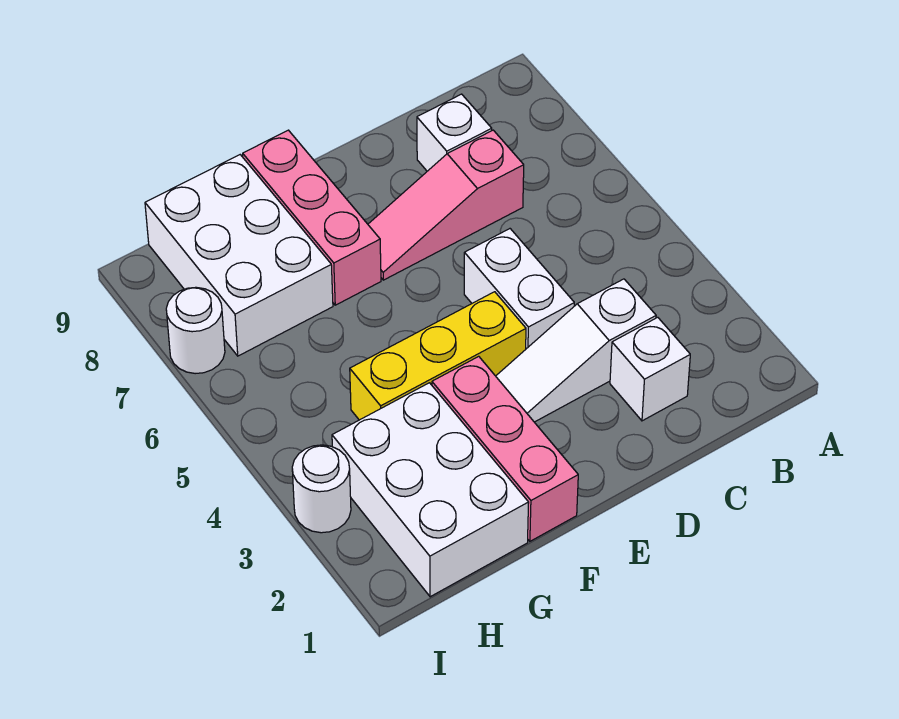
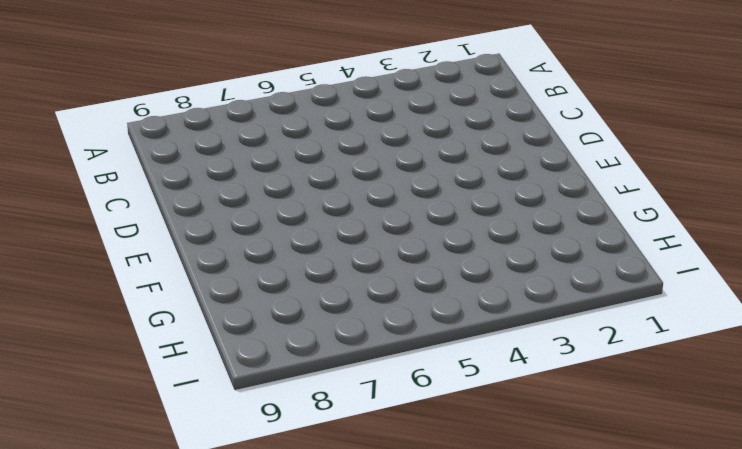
none -> white brick C2 level 1
none -> white slope C3:E3 level 1 top C
none -> pink slope C7:E7 level 1 top C

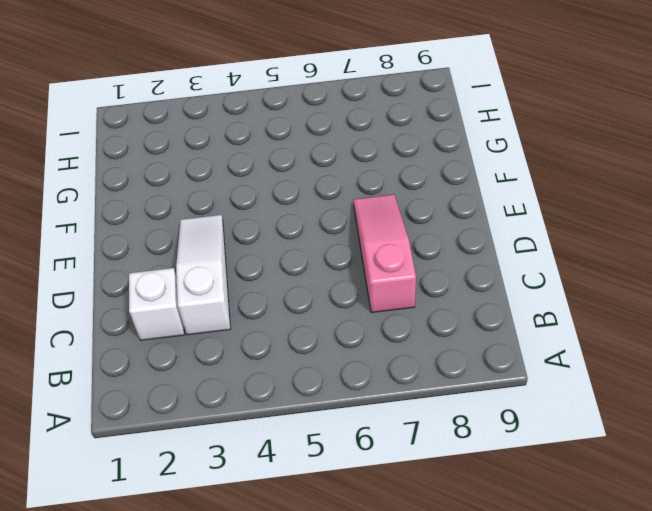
none -> white brick C8 level 1
none -> white brick D4:D5 level 1
none -> yellow brick E4:G4 level 1

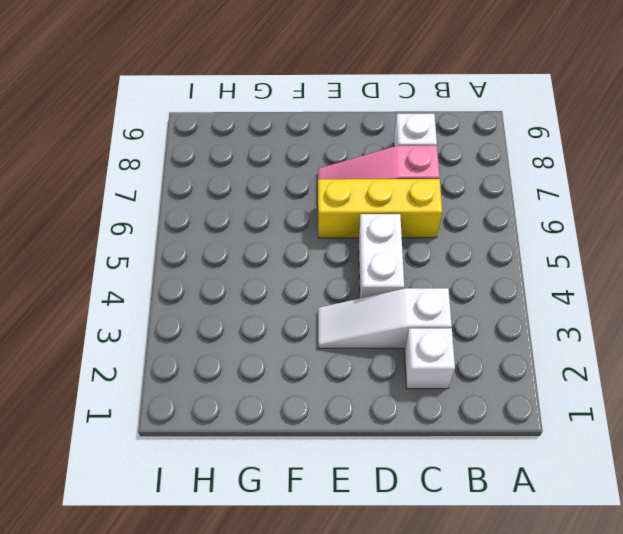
yellow brick C6:E6 level 1 -> yellow brick E4:G4 level 1
none -> pink brick F1:F3 level 1
none -> pink brick F7:F9 level 1
none -> white brick G1:H3 level 1

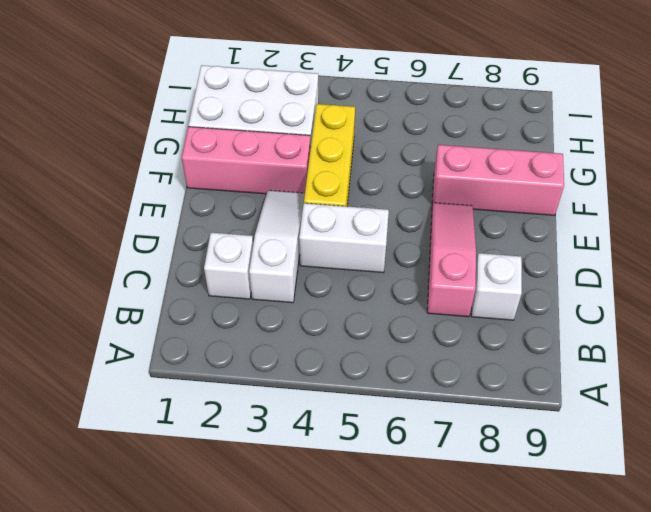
none -> white brick G7:H9 level 1
none -> white round brick I3 level 1
none -> white round brick I7 level 1

